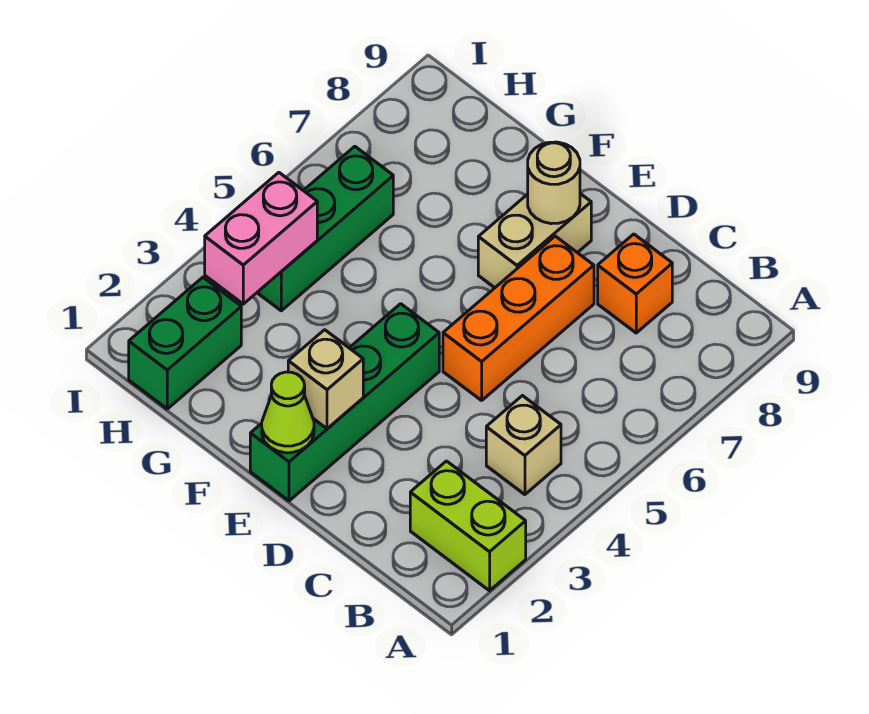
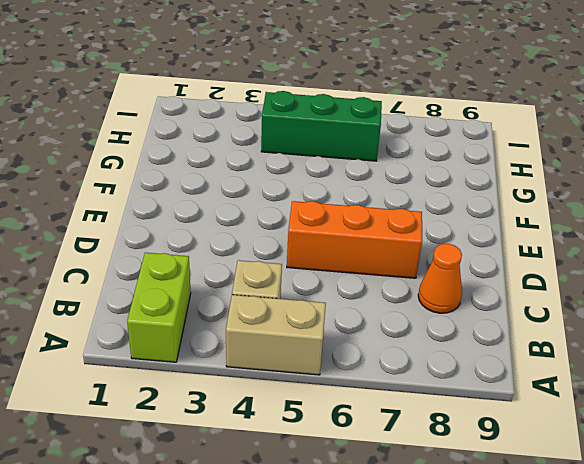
tan brick A4:A5 level 1 -> tan brick E7:E8 level 1
orange cone C8 level 1 -> orange brick C8 level 1
none -> green brick E1:E4 level 1
none -> green brick H1:H2 level 1
none -> lime cone E1 level 2

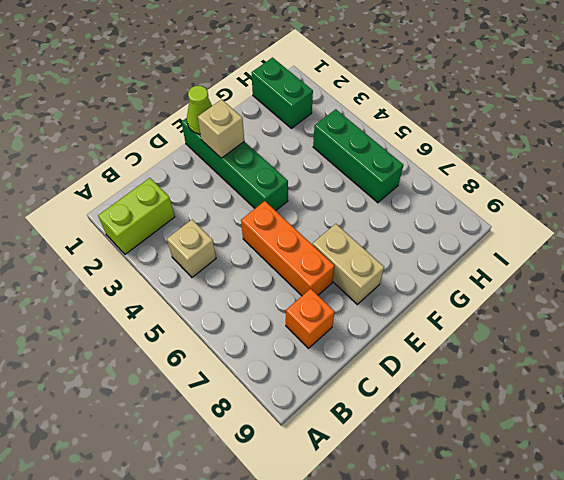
none -> tan round brick E8 level 2
none -> pink brick H3:H4 level 2

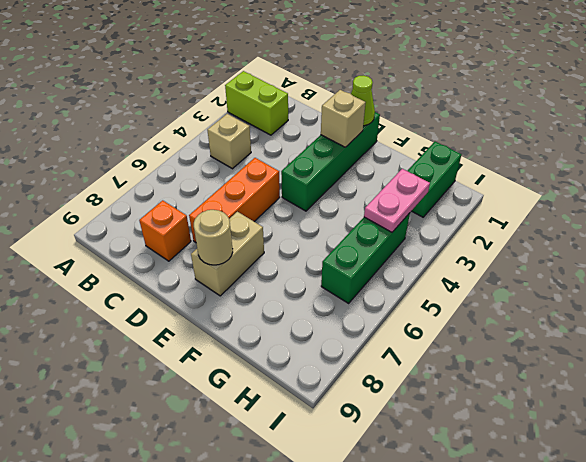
pink plate H3:H4 level 2 -> pink brick H3:H4 level 2

